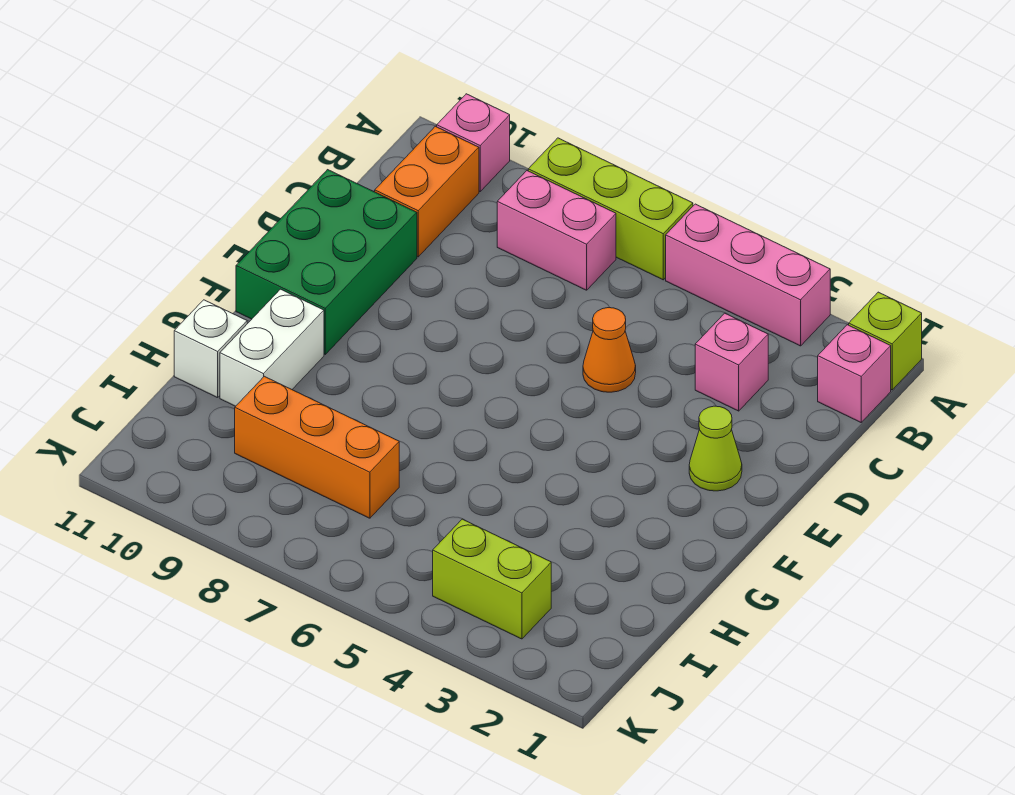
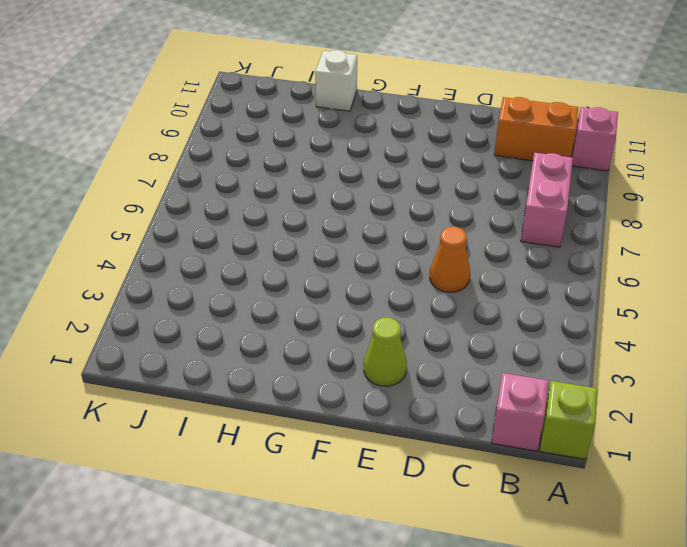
none -> pink brick A3:A5 level 1
none -> lime brick A6:A8 level 1
none -> pink brick C3 level 1

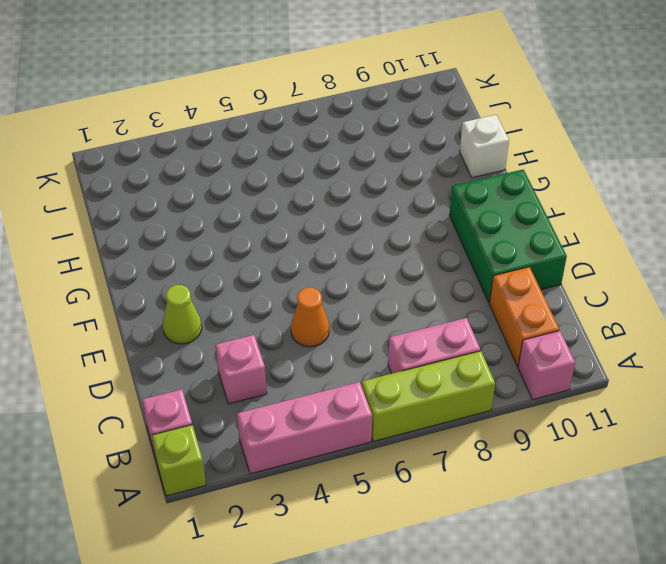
none -> white brick G10:H10 level 1
none -> orange brick I7:I9 level 1
none -> lime brick J3:J4 level 1

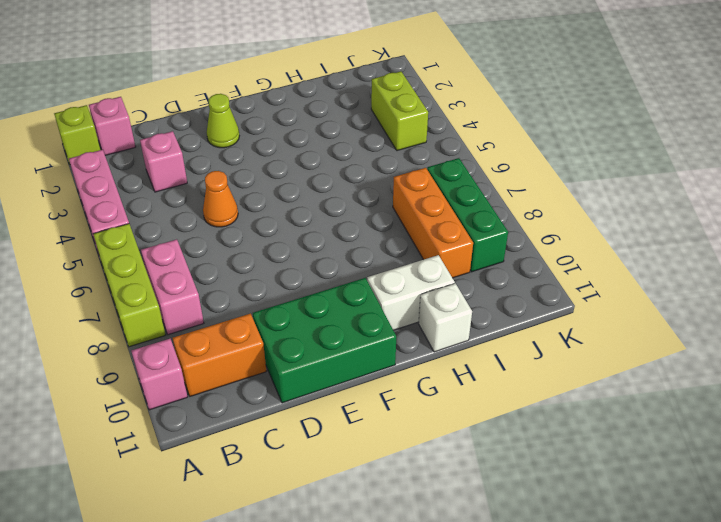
green brick J7:J9 level 1 -> none

